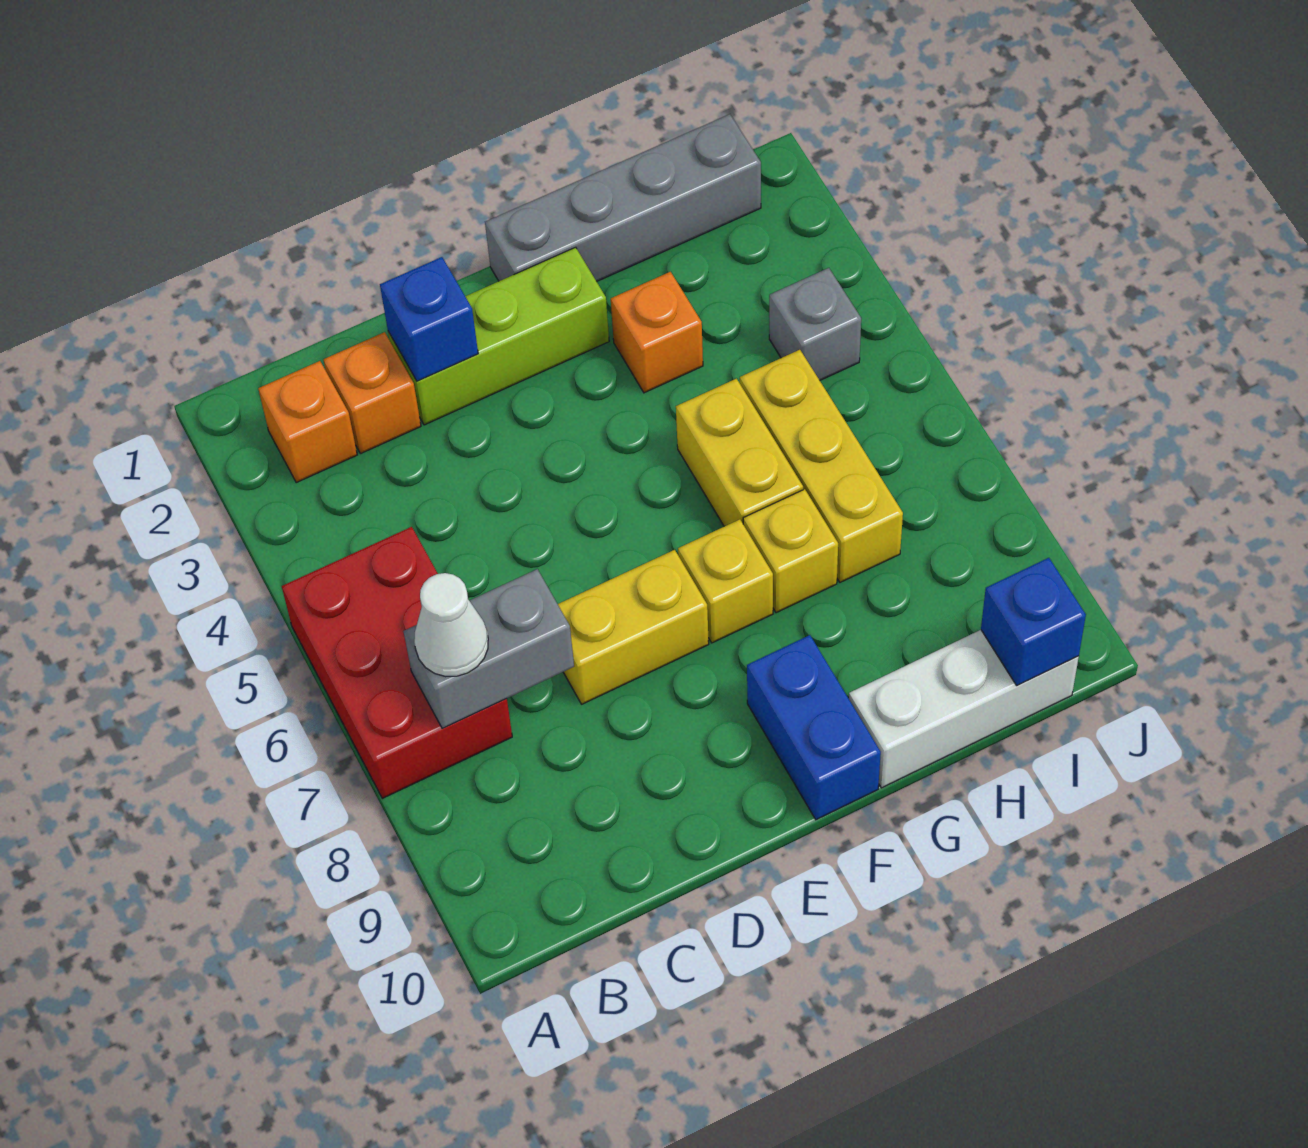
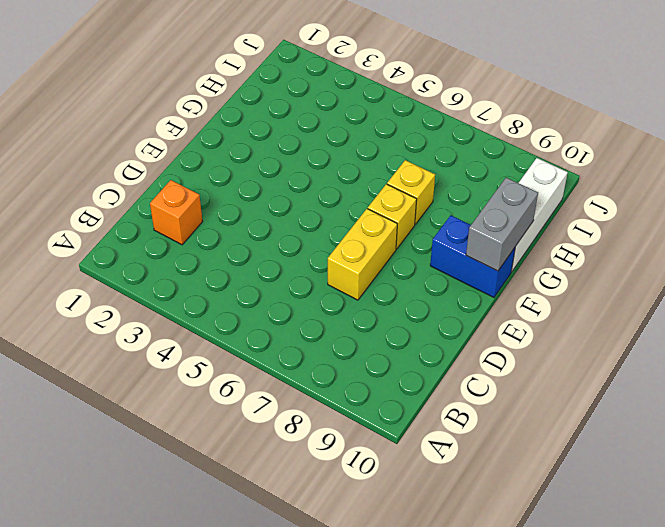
grey brick F10:G10 level 2 -> grey brick B7:C7 level 2
none -> red brick A5:B7 level 1
none -> orange brick B2 level 1
none -> lime brick D2:F2 level 1

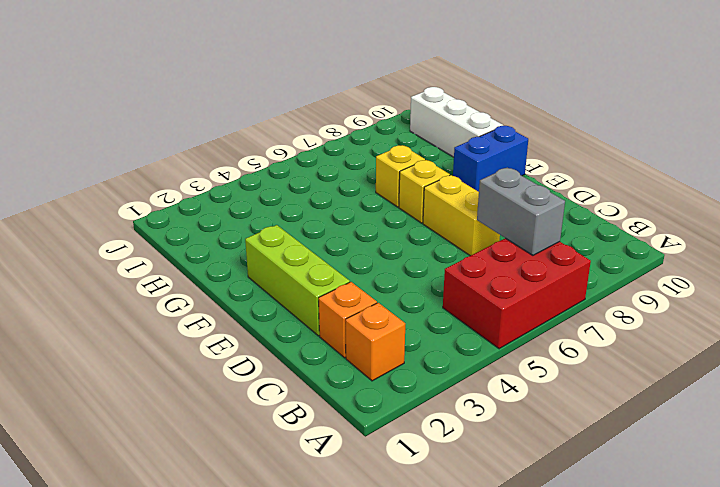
none -> grey brick F1:I1 level 1
none -> orange brick G3 level 1
none -> yellow brick G5:G6 level 1

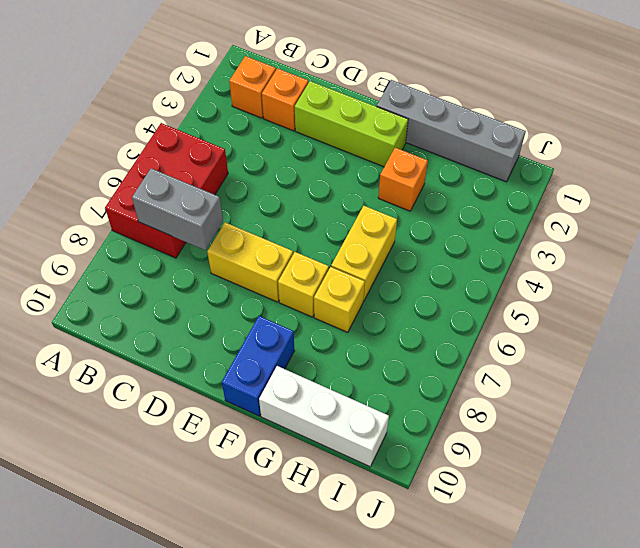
none -> yellow brick H5:H7 level 1
none -> grey brick I4 level 1
none -> blue brick D2 level 2

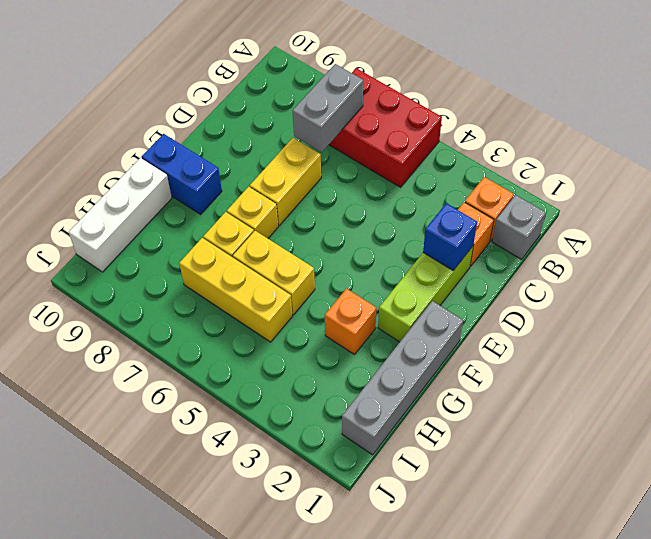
grey brick B1 level 1 -> grey brick I4 level 1
none -> blue brick I10 level 2
none -> white cone B7 level 3

